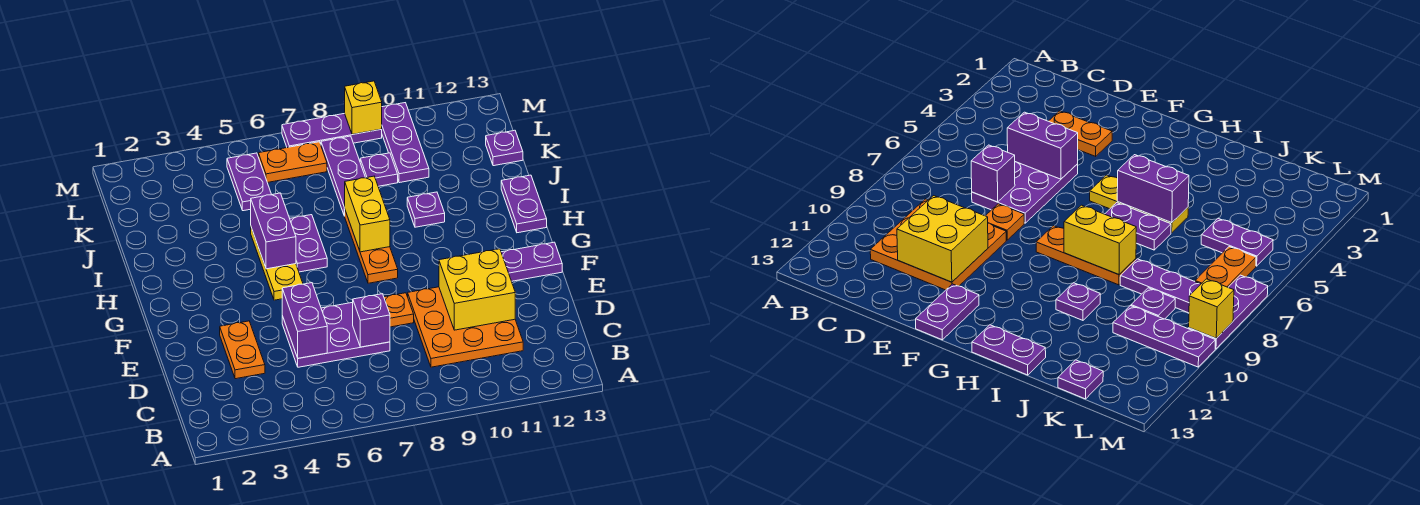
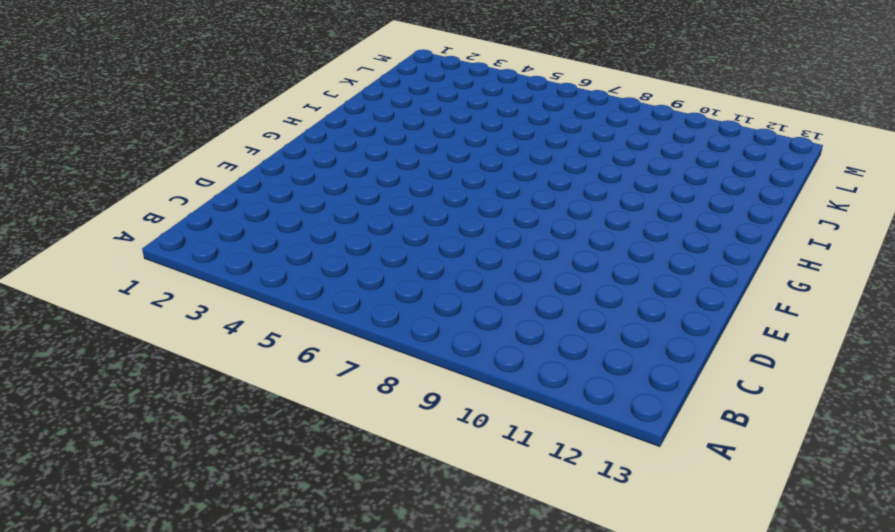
none -> orange plate C9:E11 level 1
none -> orange plate D3:E3 level 1
none -> purple plate D5:E7 level 1

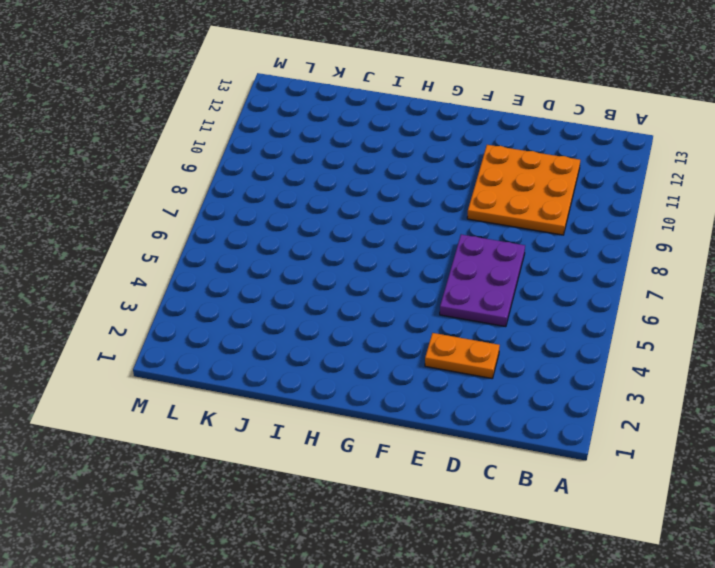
none -> orange plate E8 level 1
none -> purple plate F12:F13 level 1
none -> yellow plate G5:I5 level 1

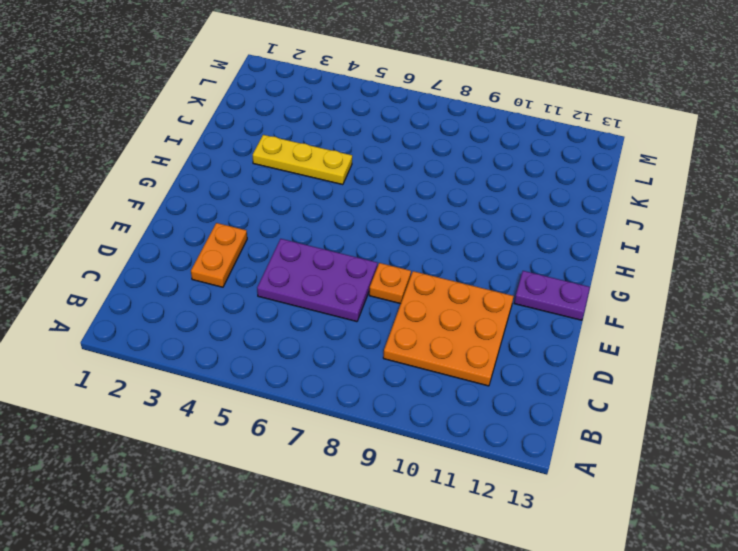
yellow plate I3:I5 level 1 -> yellow plate G5:I5 level 1
none -> orange plate G8:I8 level 1
none -> purple plate H6:I6 level 1
none -> purple plate H13:I13 level 1

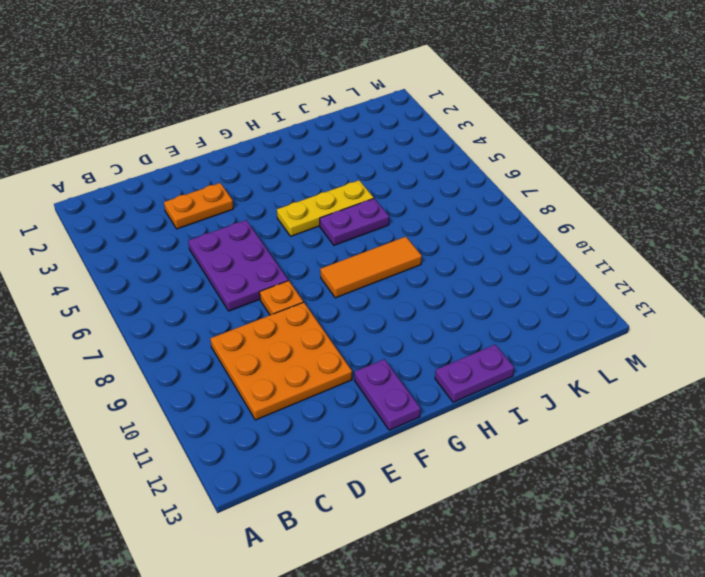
orange tile G8:I8 level 1 -> orange plate G8:I8 level 1
none -> purple plate I10 level 1
none -> purple plate J8:L8 level 1
none -> purple plate K5:L5 level 1

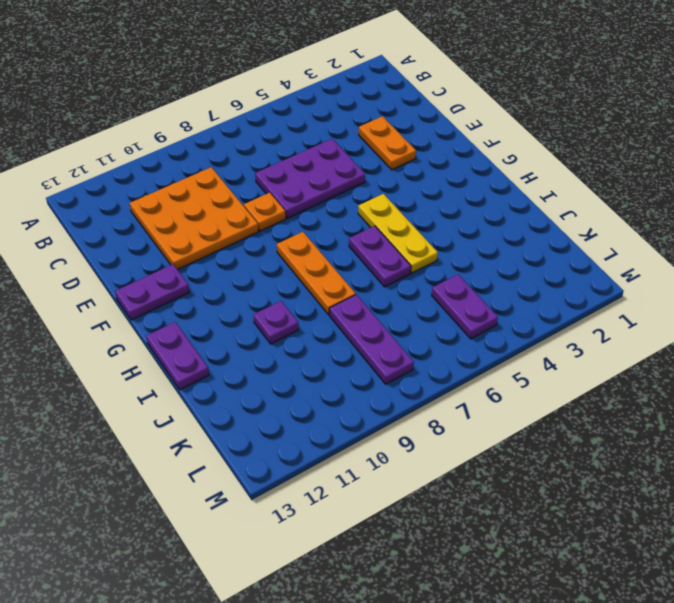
none -> purple plate K9 level 1
none -> purple plate K10:M10 level 1
none -> purple plate K13 level 1

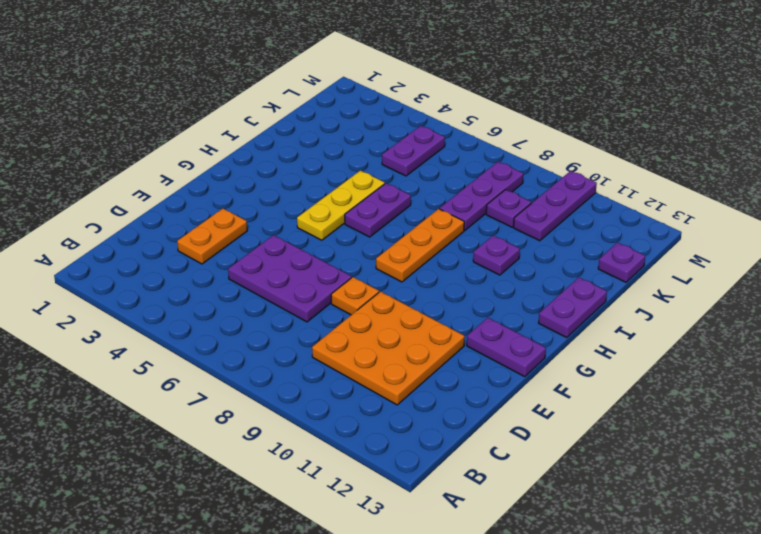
none -> orange plate L6:L7 level 1
none -> purple plate M7:M9 level 1
none -> purple brick D5:E5 level 2

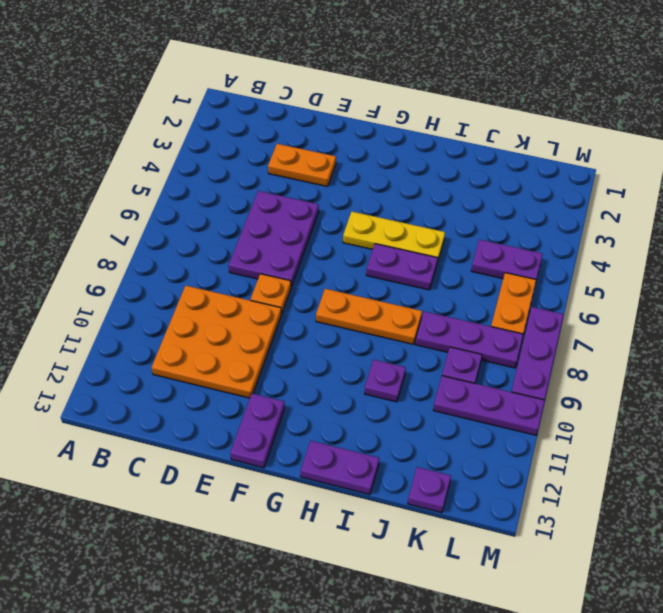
none -> purple brick D5:E5 level 2
none -> purple brick D7 level 2
none -> yellow brick D10:E11 level 2

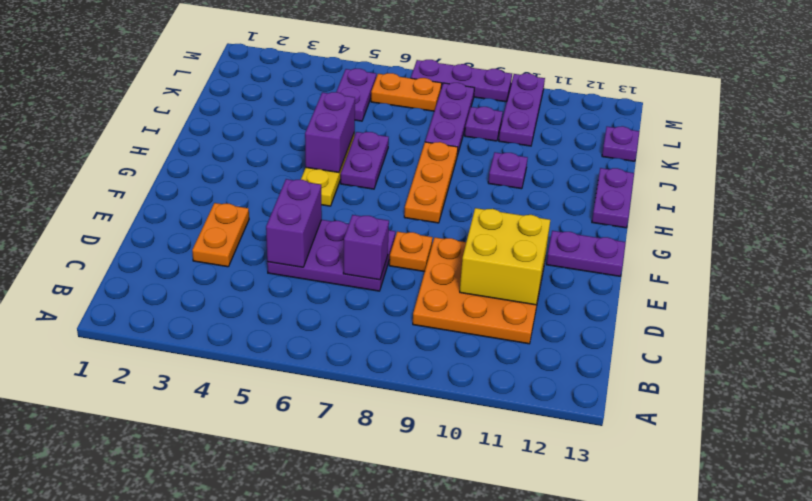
none -> yellow brick H8:I8 level 2
none -> yellow brick M9 level 2

